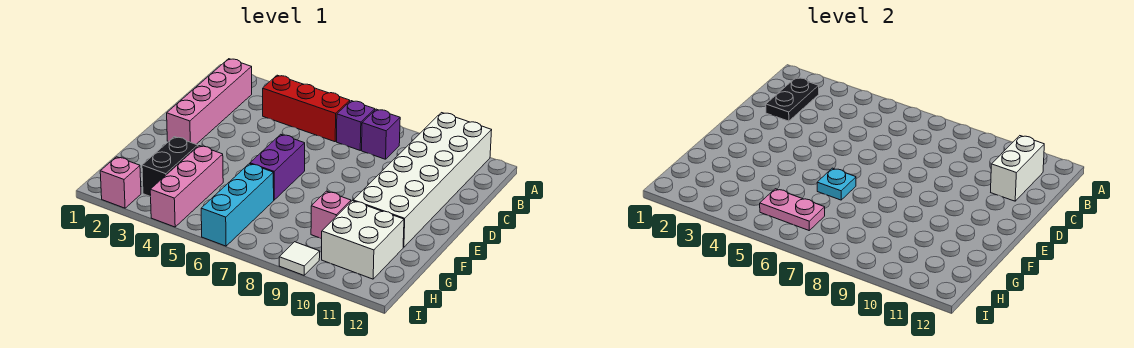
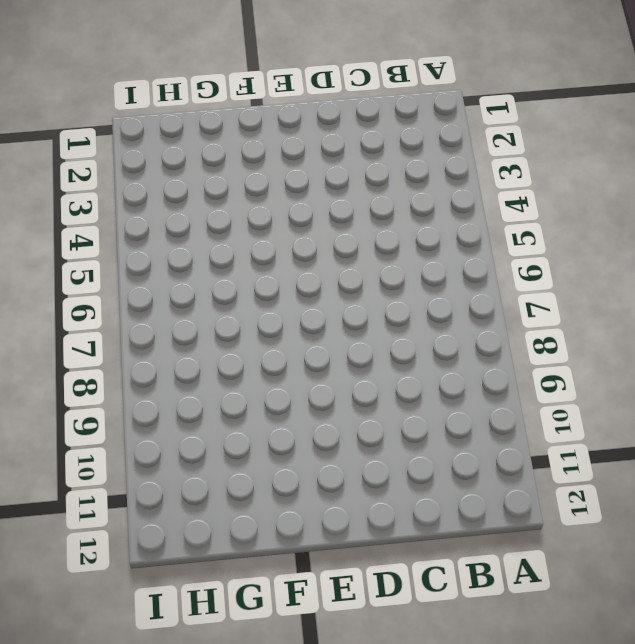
none -> white brick A10:F11 level 1
none -> pink brick B2:E2 level 1
none -> red brick B4:B6 level 1

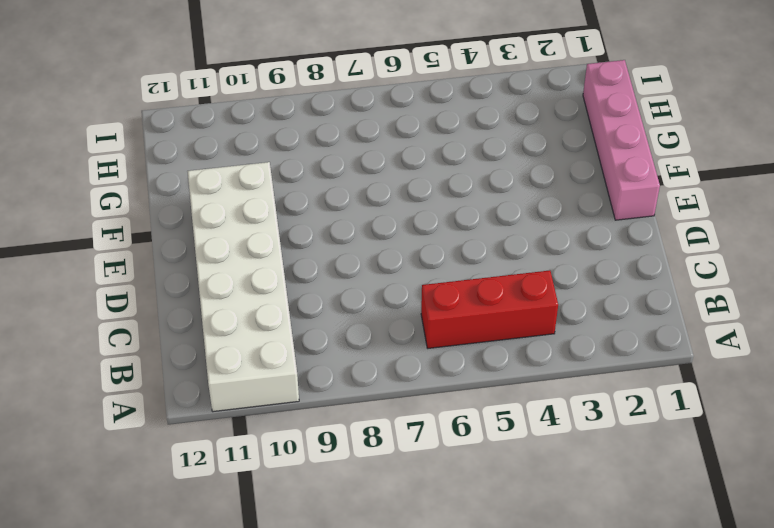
pink brick E1:H1 level 1 -> pink brick B2:E2 level 1
none -> purple brick B7 level 1
none -> purple brick B8 level 1
none -> purple brick E6:F6 level 1

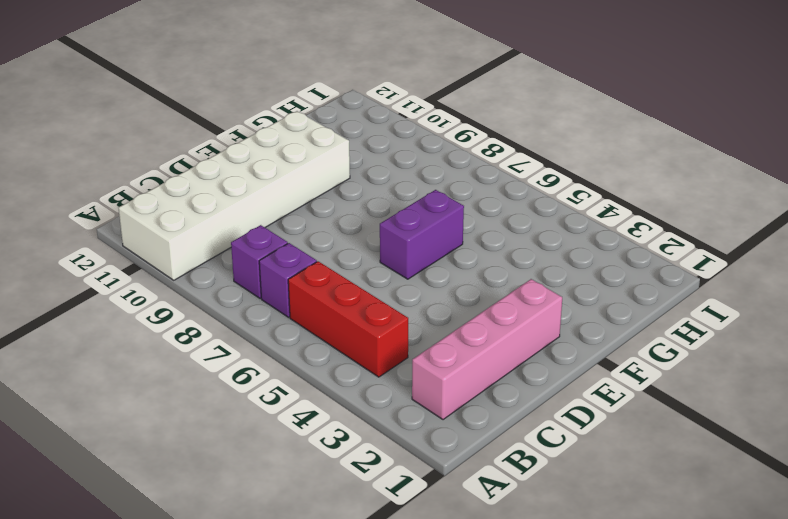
none -> black brick G3:H3 level 1
none -> pink brick G4:I4 level 1
none -> cyan brick G6:I6 level 1

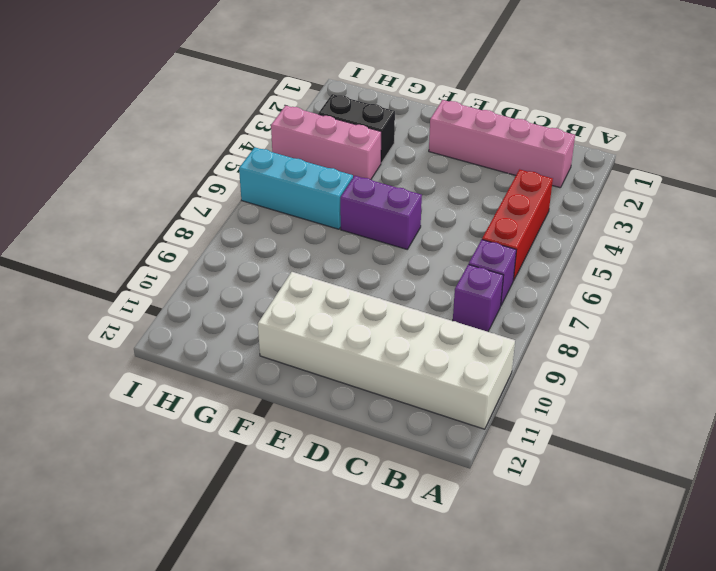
none -> pink brick G9 level 1
none -> white brick G10:H11 level 1
none -> pink brick I2 level 1

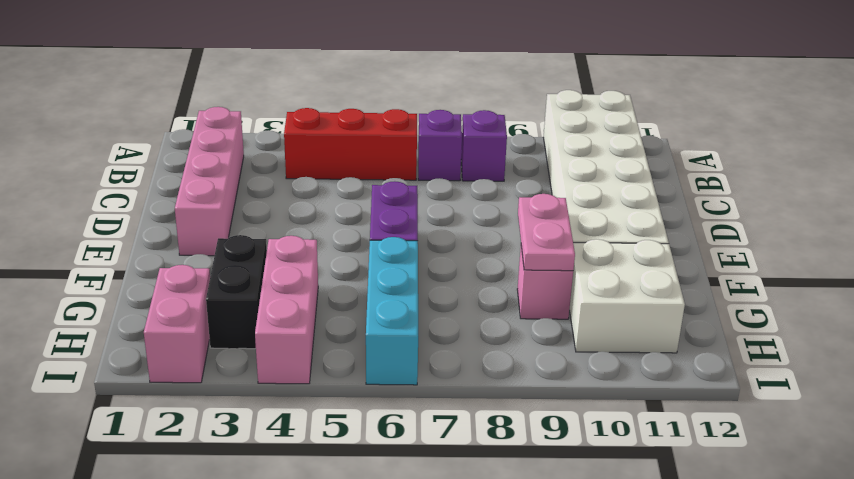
pink plate F9:G9 level 2 -> pink plate H5:H6 level 2
pink brick H2:I2 level 1 -> pink brick I2 level 1
none -> white tile I9 level 1
none -> black plate B2:C2 level 2
none -> white brick B11:C11 level 2

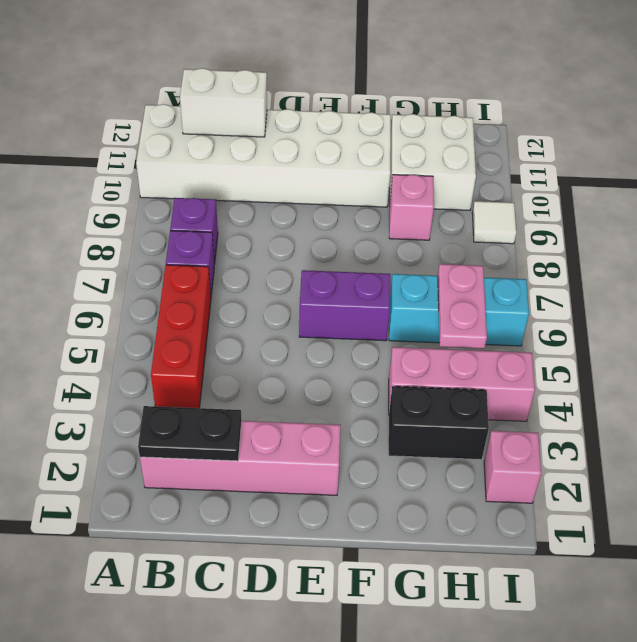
none -> cyan plate F6 level 2

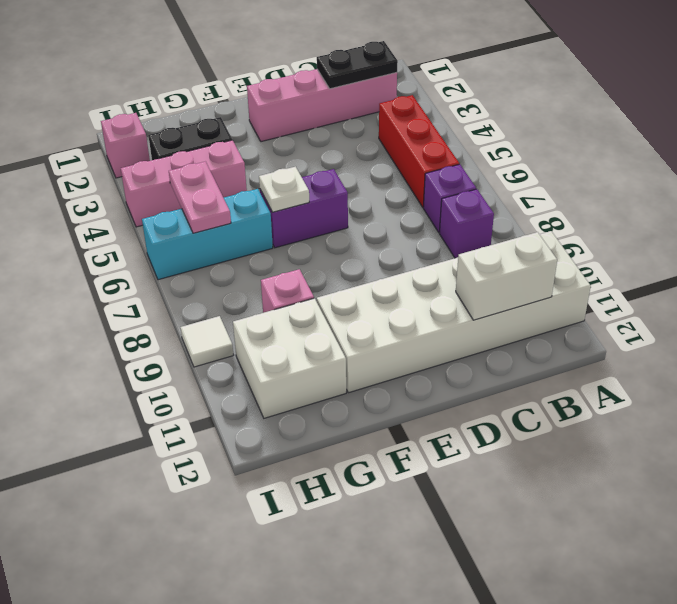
white plate F6 level 2 -> cyan plate F6 level 2

